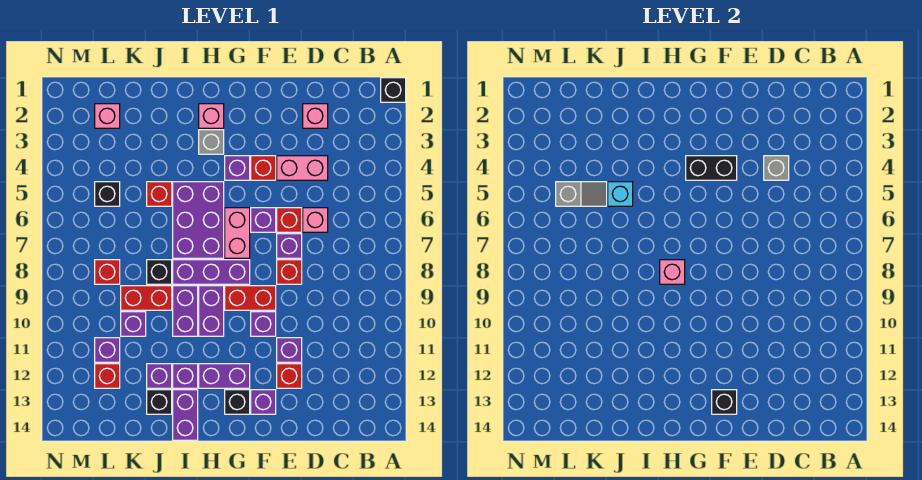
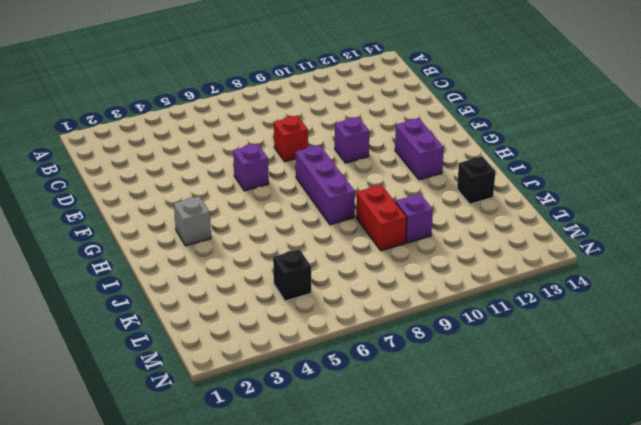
none -> black brick A1 level 1
none -> pink brick D2 level 1
none -> pink brick D4:E4 level 1
none -> pink brick D6 level 1

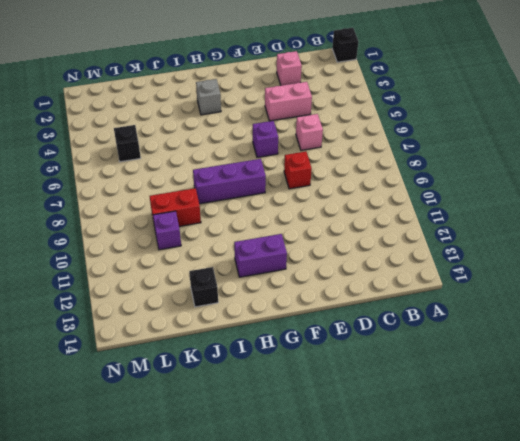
none -> red brick E6 level 1
none -> purple brick E7 level 1
none -> purple brick E11 level 1
none -> red brick E12 level 1

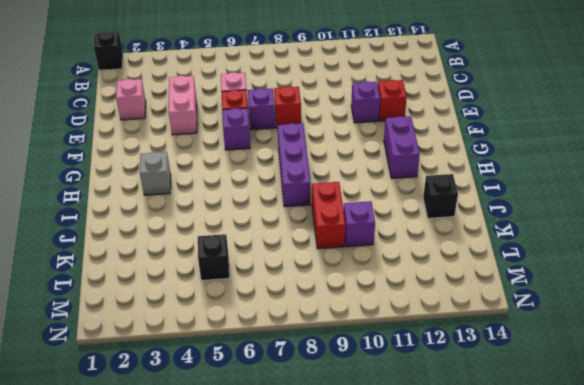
none -> red brick F4 level 1
none -> red brick F9:G9 level 1
none -> purple brick F10 level 1
none -> purple brick F13 level 1

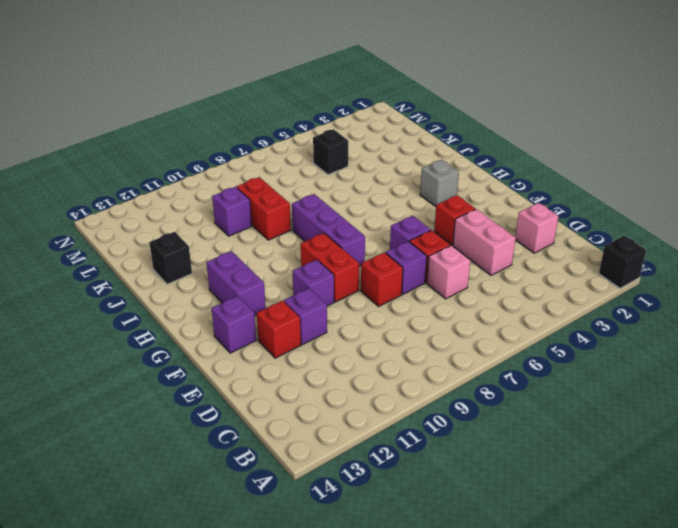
none -> purple brick G4 level 1
none -> pink brick G6:G7 level 1
none -> black brick G13 level 1
none -> pink brick H2 level 1

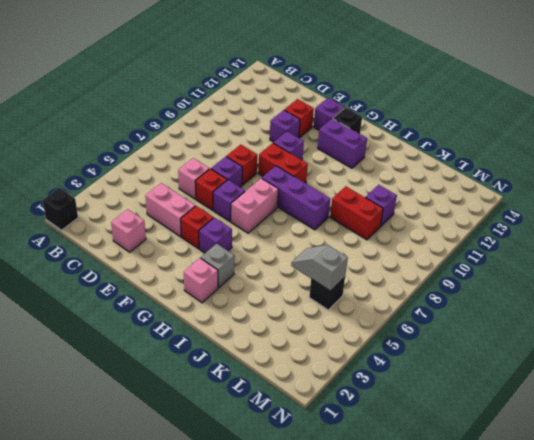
none -> purple brick H5:I7 level 1
none -> purple brick H9:H10 level 1
none -> purple brick I9:I10 level 1
none -> purple brick I12 level 1

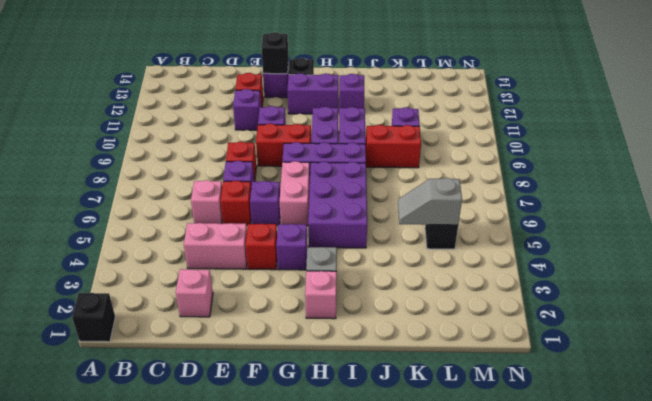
none -> purple brick I13:I14 level 1
none -> red brick J5 level 1
none -> black brick J8 level 1
none -> purple brick J12 level 1

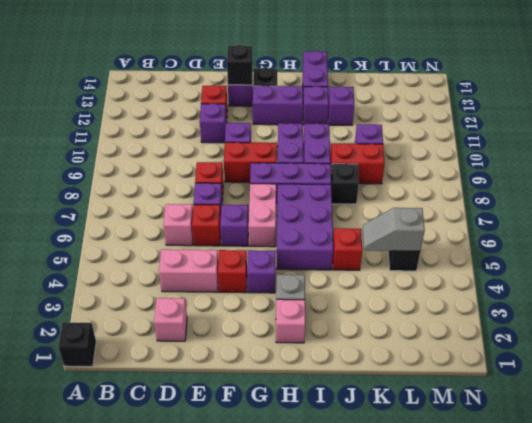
none -> black brick J13 level 1
none -> pink brick L2 level 1
none -> red brick L8 level 1
none -> purple brick L11 level 1

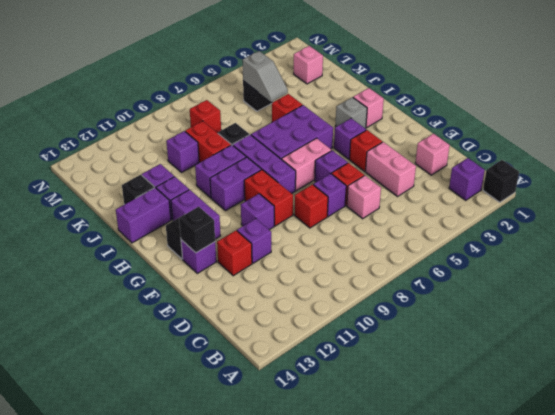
purple brick B2 level 1 -> purple brick L11 level 1
none -> red brick L12 level 1
none -> grey brick D4 level 2
none -> black brick F4:G4 level 2
none -> pink brick H8 level 2

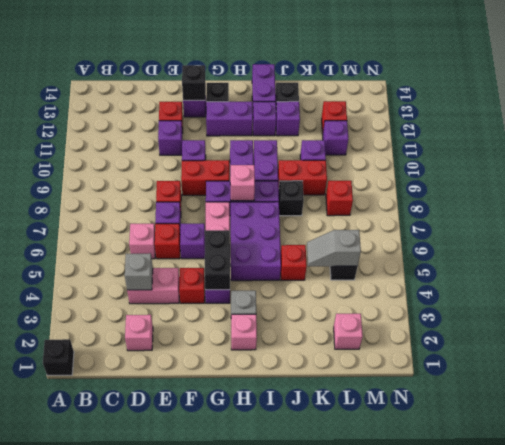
black brick G4:G5 level 2 -> black brick F4:G4 level 2
none -> cyan brick J5 level 2

